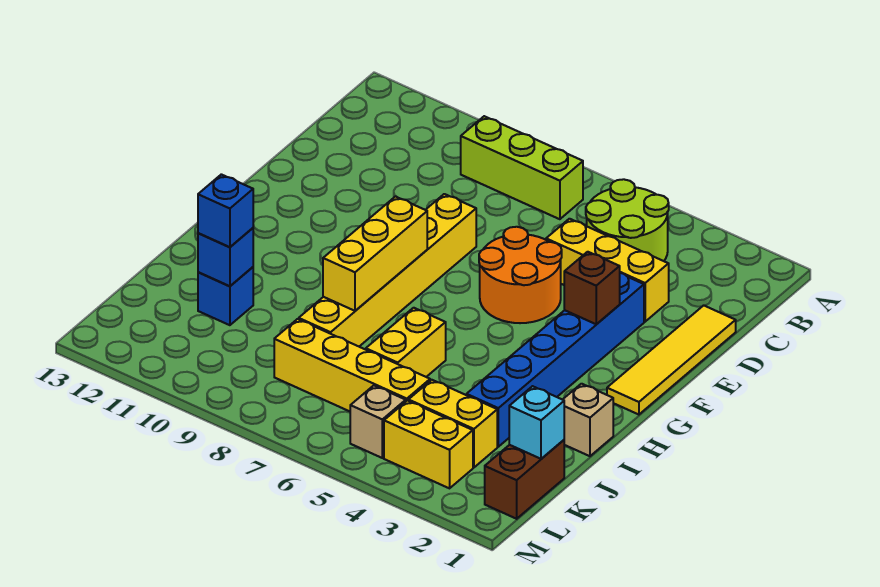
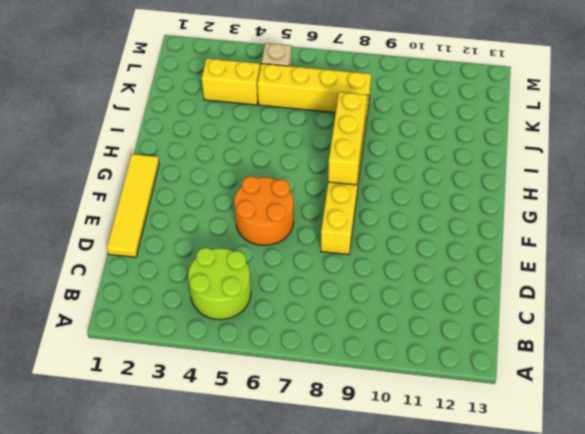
none -> lime brick B7:B9 level 1
none -> yellow brick D3:D5 level 1
none -> blue brick E3:J3 level 1

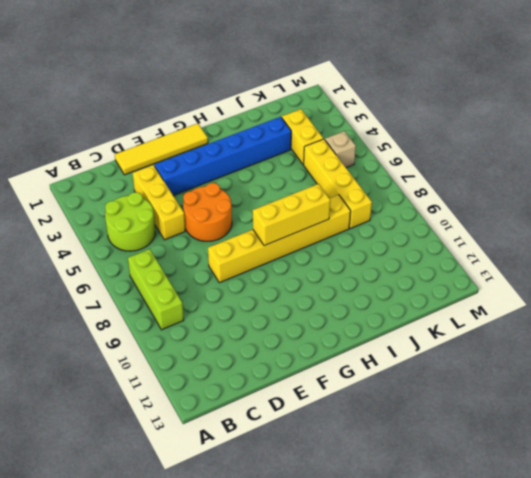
none -> tan brick I1 level 1
none -> yellow brick I6:J6 level 1
none -> blue brick J11 level 1

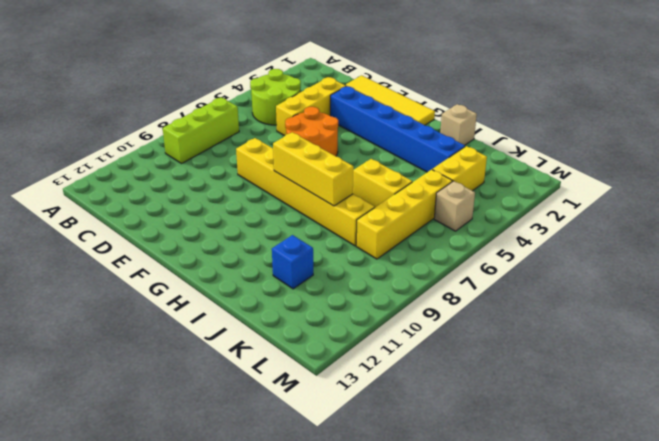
none -> brown brick K1:L1 level 1
none -> yellow brick L3:L4 level 1
none -> brown brick F3 level 2

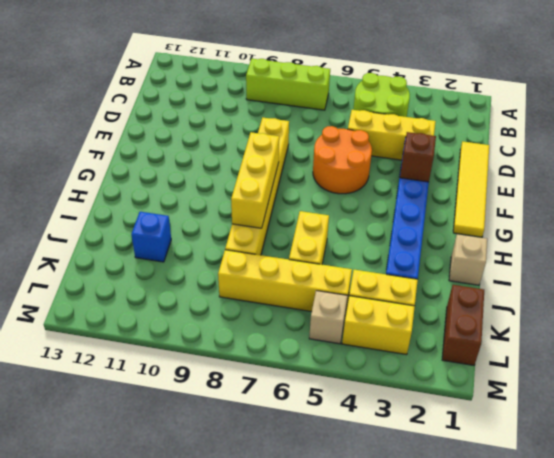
none -> blue brick J11 level 2
none -> cyan brick K1 level 2
none -> blue brick J11 level 3

